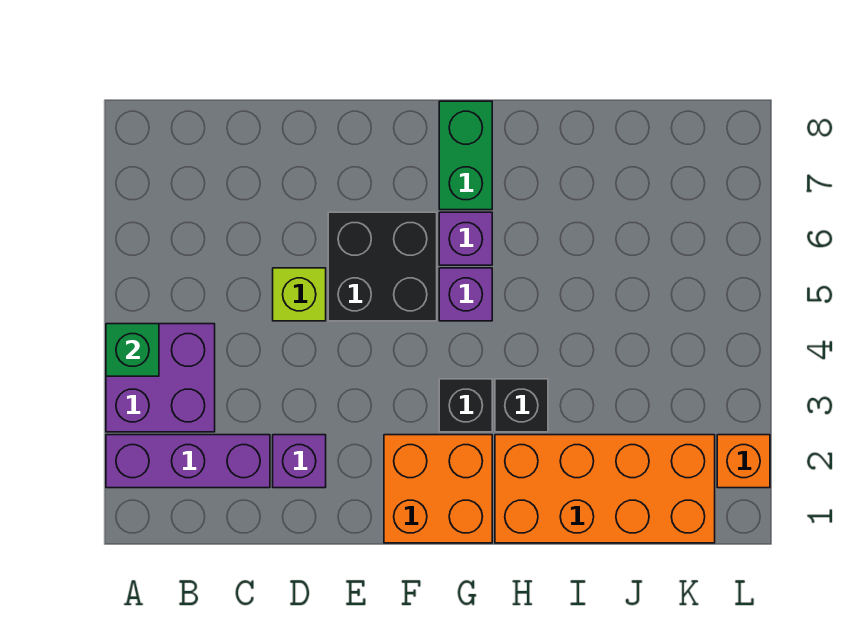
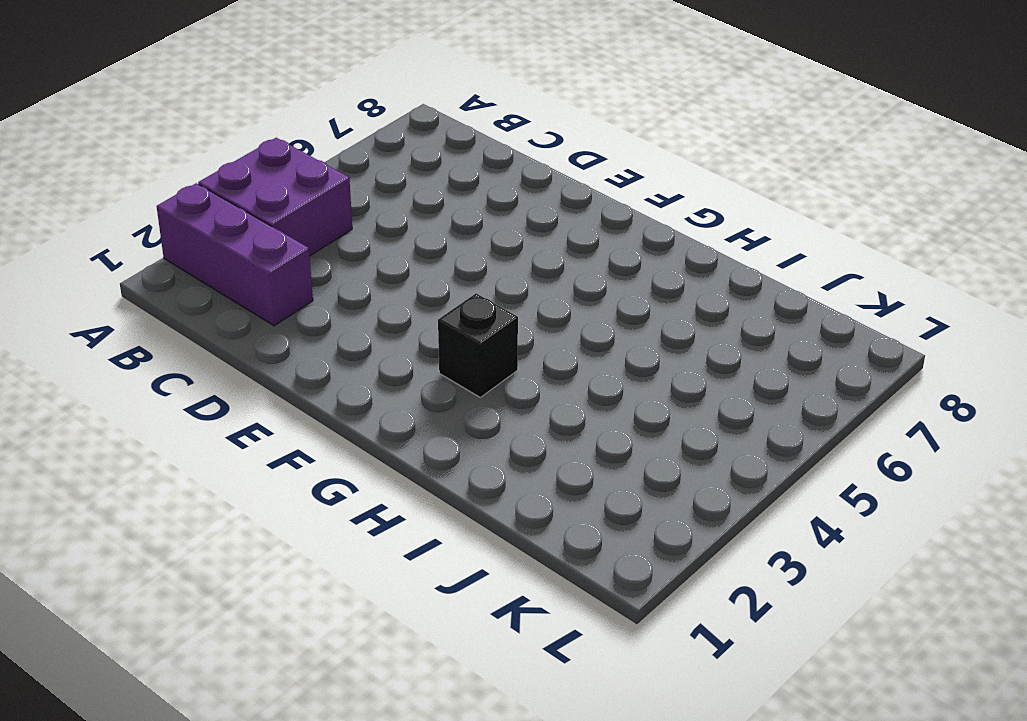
none -> purple brick D2 level 1
none -> lime brick D5 level 1
none -> black brick E5:F6 level 1

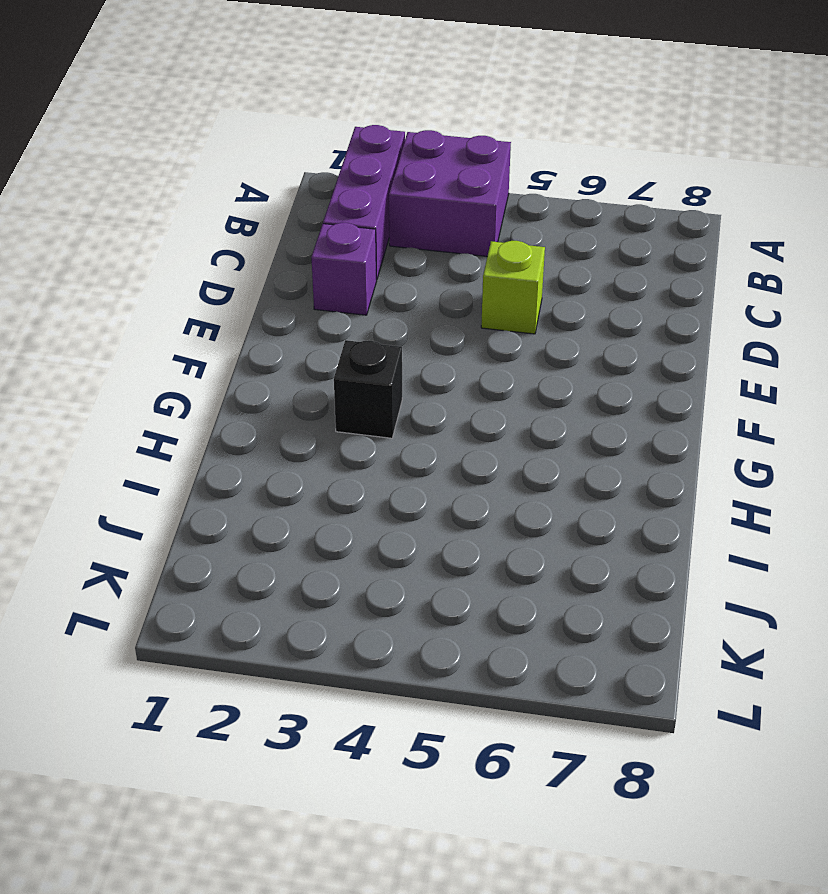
none -> black brick E5:F6 level 1
none -> orange brick F1:G2 level 1
none -> purple brick G5 level 1

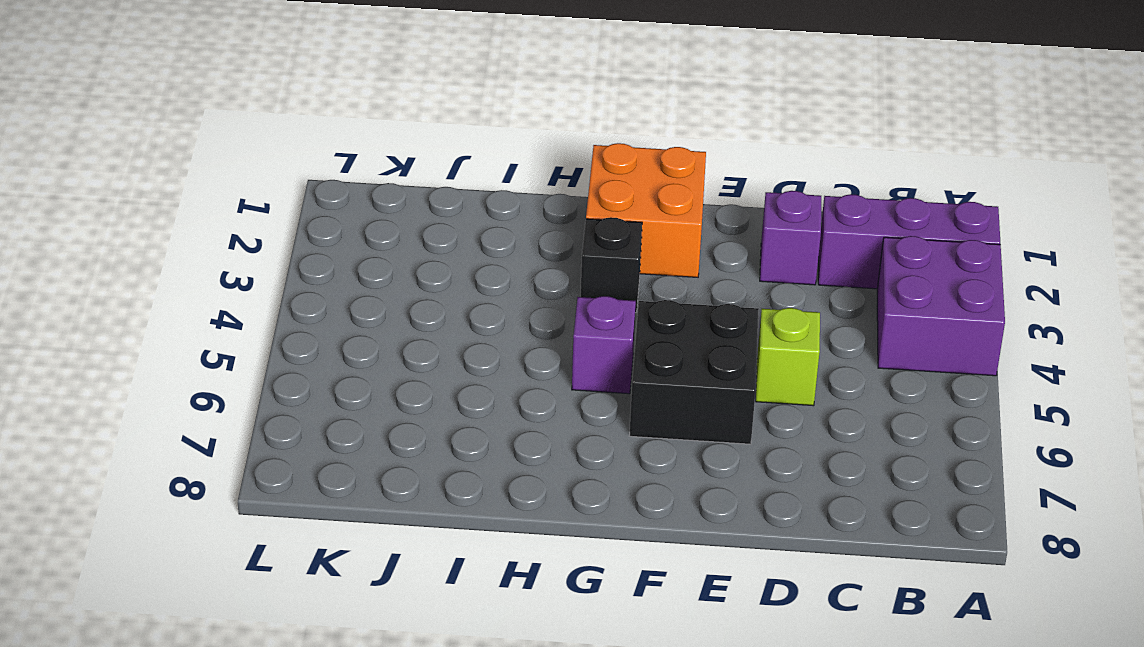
none -> purple brick G6 level 1
none -> green brick G7:G8 level 1
none -> orange brick H1:K2 level 1

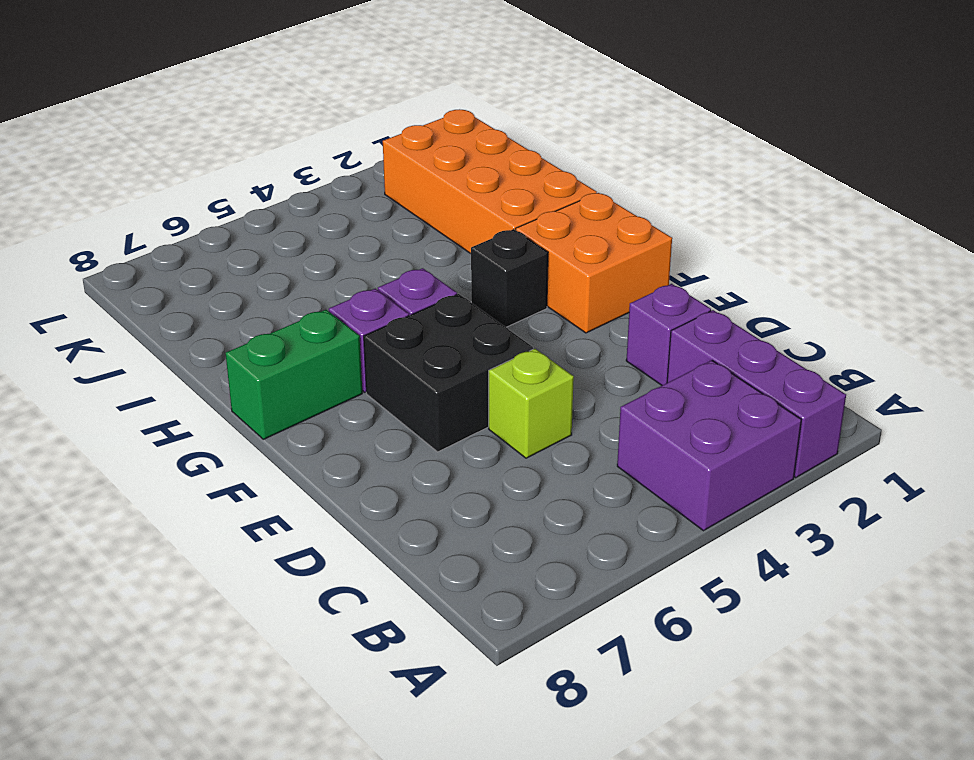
none -> black brick H3 level 1
none -> orange brick L2 level 1
none -> green brick A4 level 2

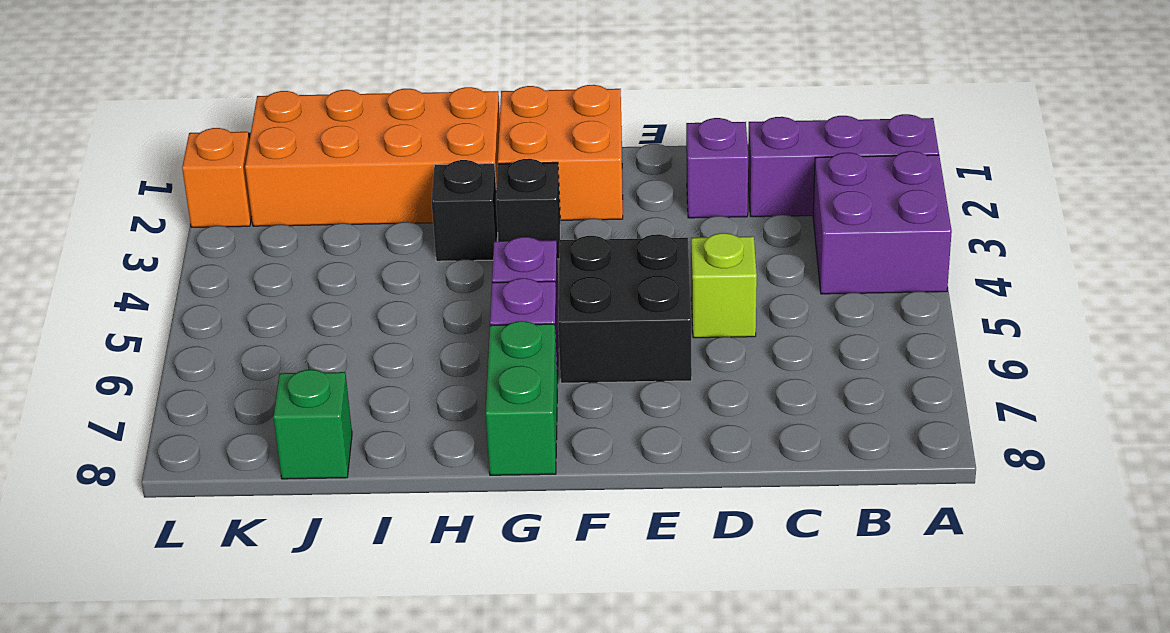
green brick J8 level 1 -> green brick A4 level 2

